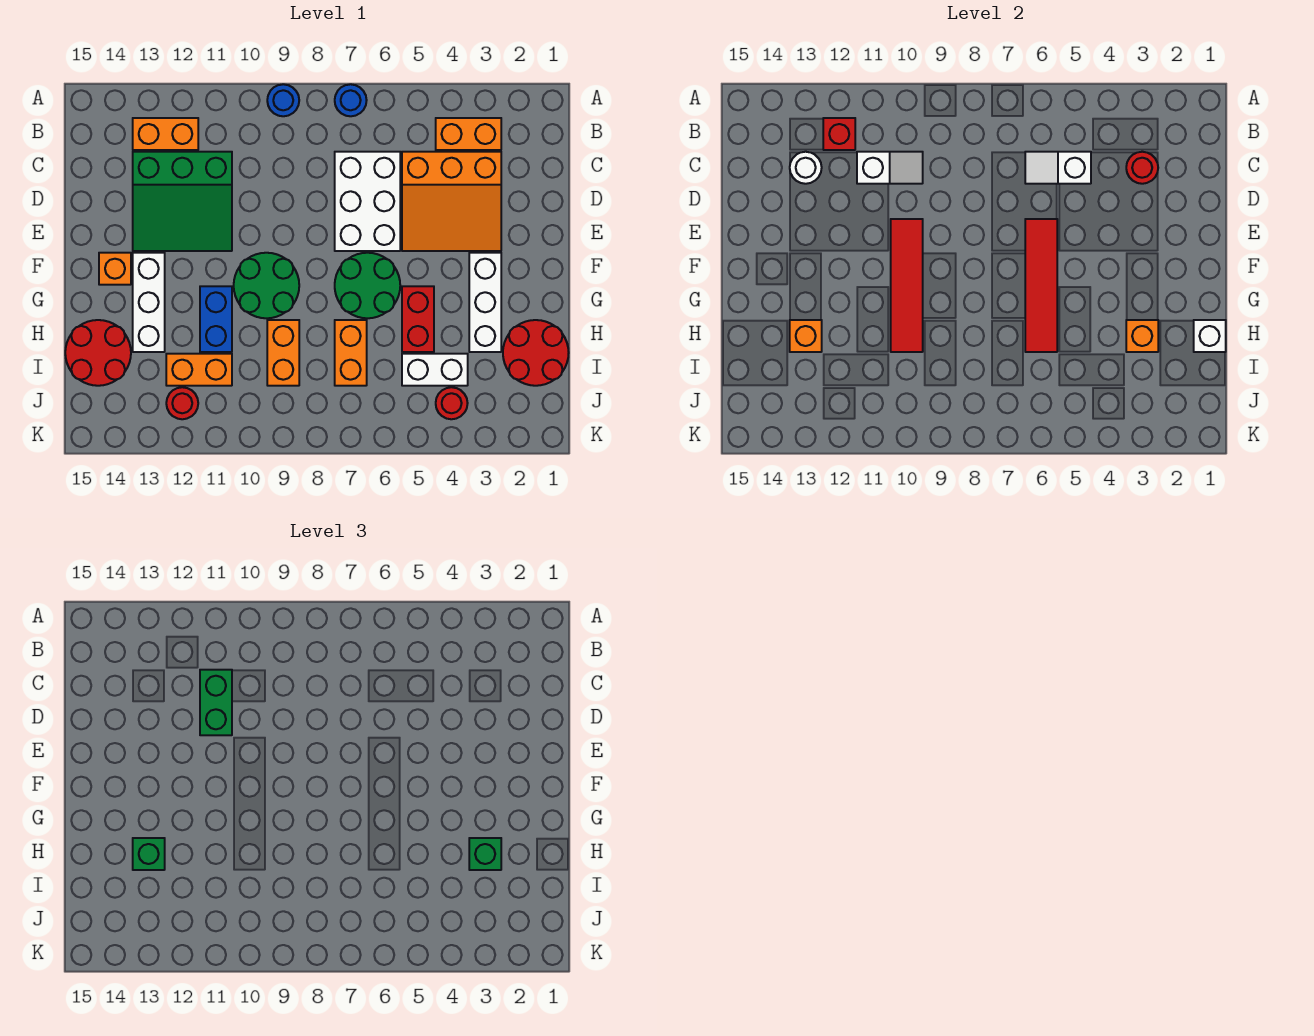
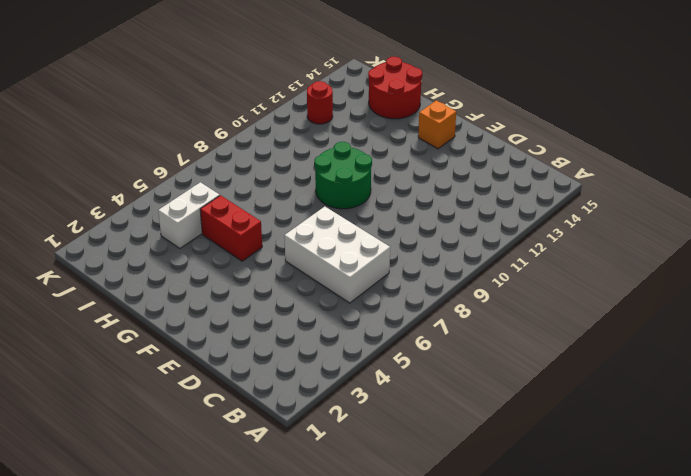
none -> blue round brick A7 level 1
none -> blue round brick A9 level 1
none -> orange brick B3:B4 level 1
none -> orange brick B12:B13 level 1

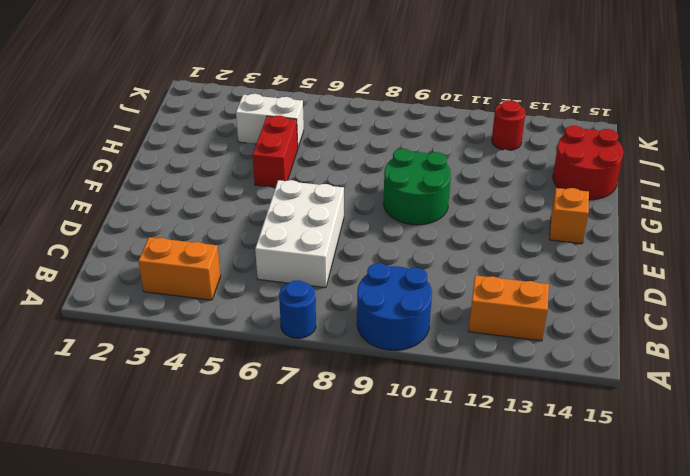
blue round brick A9:B10 level 1 -> blue round brick A9 level 1
none -> orange slope C3:E5 level 1 top C
none -> green slope C11:E13 level 1 top C
none -> white brick F3:H3 level 1
none -> green round brick F6:G7 level 1

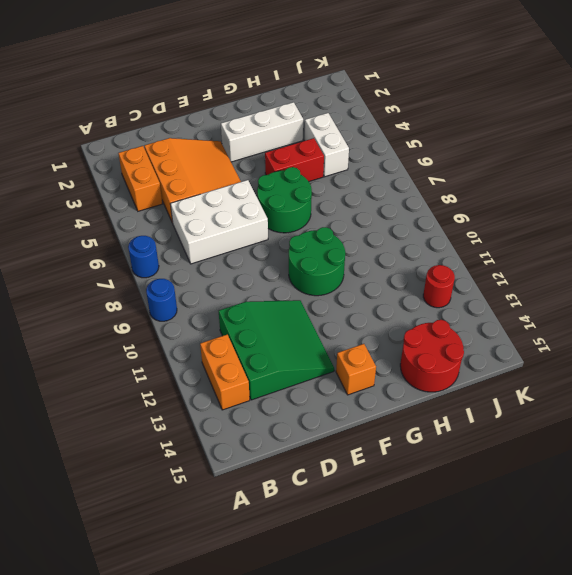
none -> white brick F13:H13 level 1
none -> blue brick G11:H11 level 1
none -> red round brick H1:I2 level 1
none -> orange brick H7:I7 level 1

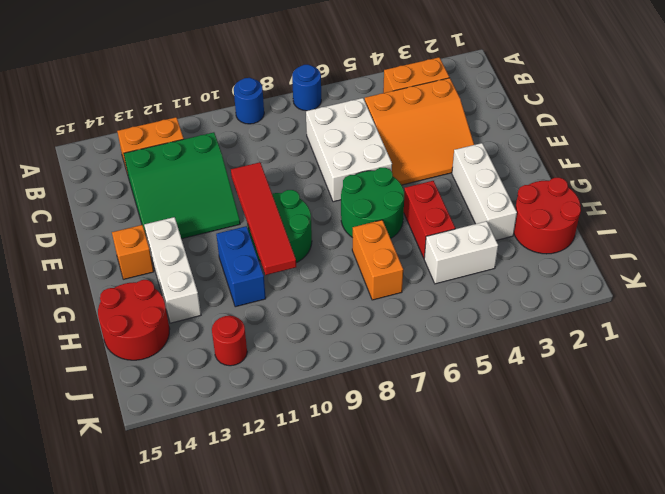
none -> orange brick H9:I9 level 1
none -> orange brick I11:I12 level 1
none -> red round brick J4 level 1
none -> red brick B12 level 2

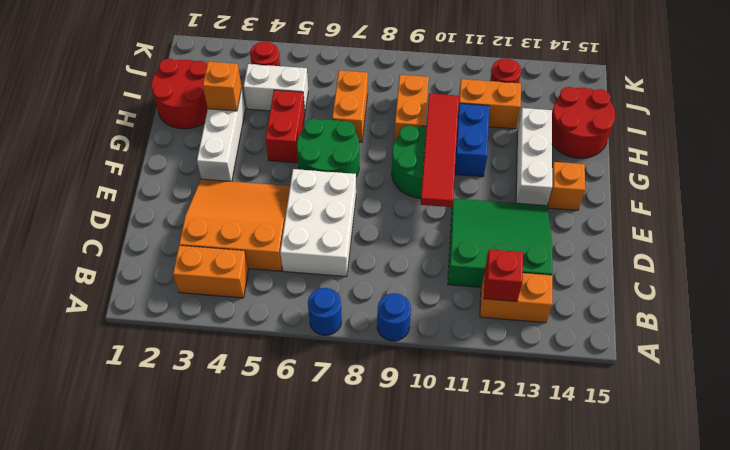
none -> red round brick C3 level 2
none -> white slope C5:C6 level 2 top 5
none -> white slope C10:C11 level 2 top 11
none -> white round brick C13 level 2

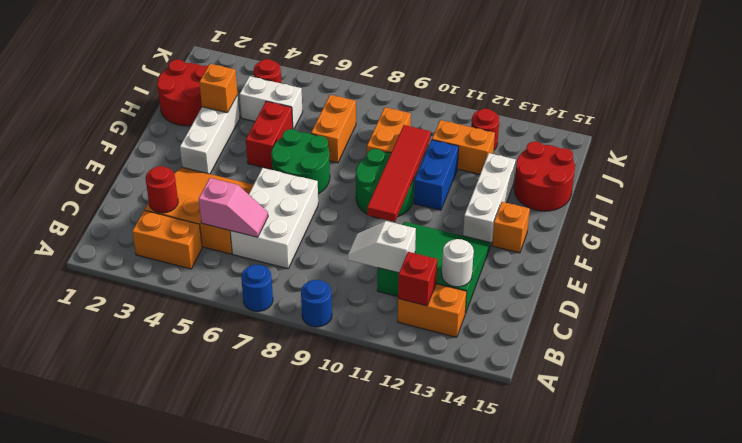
pink slope C5:C6 level 2 top 5 -> white slope C5:C6 level 2 top 5
none -> red tile E6:H6 level 2
none -> white brick H1 level 2
none -> orange brick H13 level 2
none -> green brick C11:D11 level 3

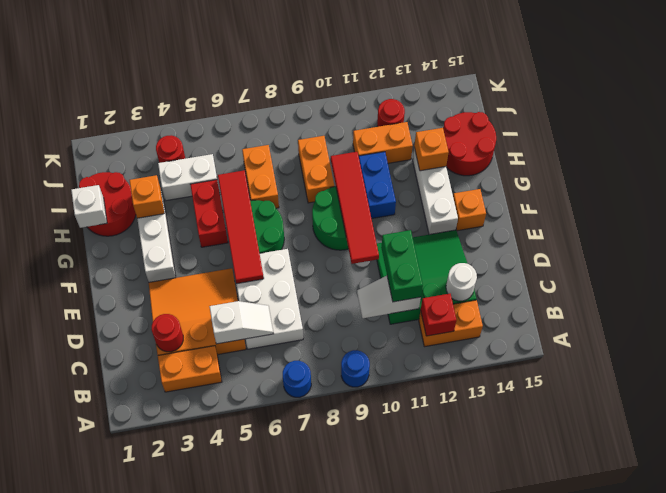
none -> green brick H3 level 3
none -> green brick H13 level 3

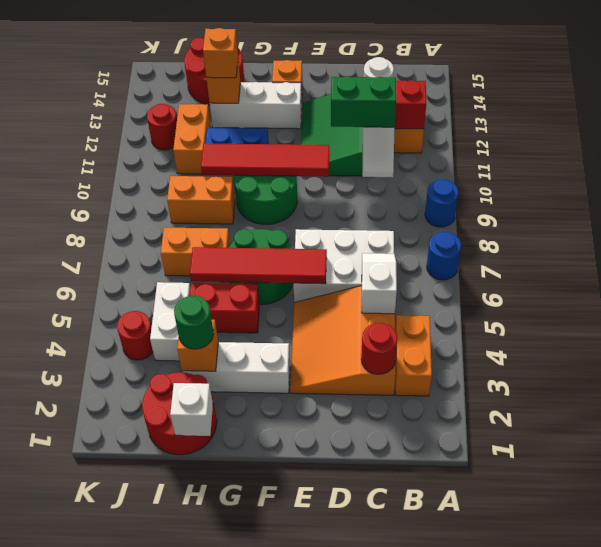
green round brick H3 level 3 -> green brick H3 level 3
orange brick H13 level 3 -> green brick H13 level 3

